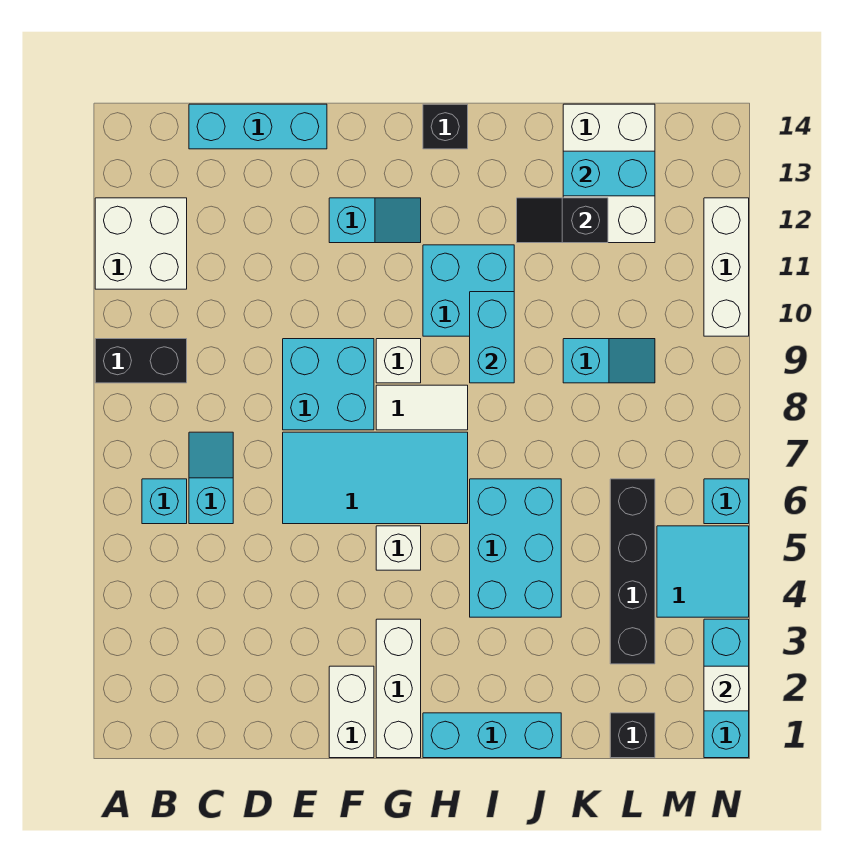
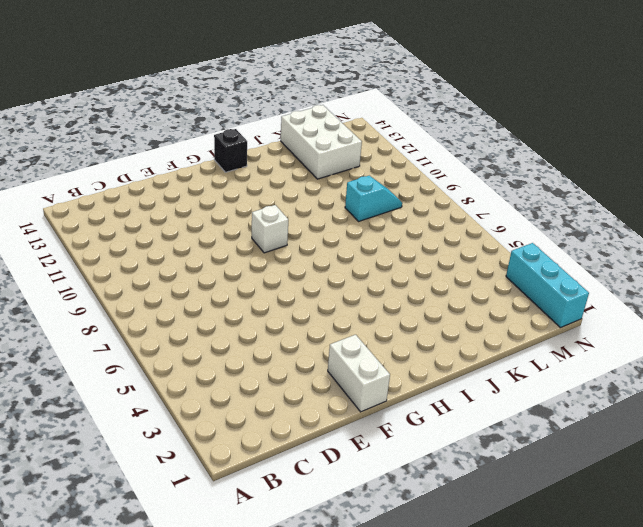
none -> black brick A9:B9 level 1
none -> white brick A11:B12 level 1
none -> cyan brick B6 level 1

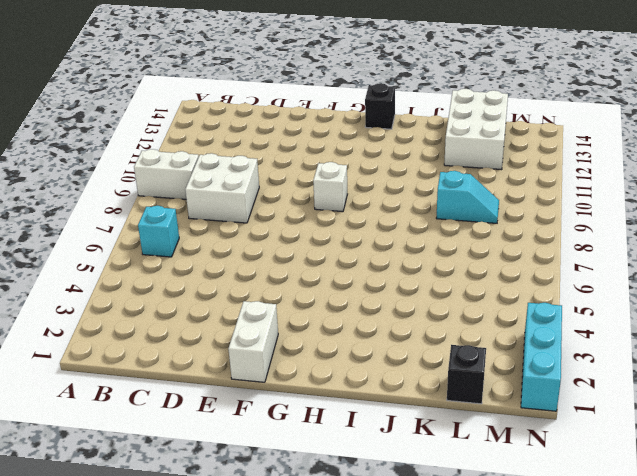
white brick A9:B9 level 1 -> black brick A9:B9 level 1
white brick C8:D9 level 1 -> white brick A11:B12 level 1
none -> cyan slope C6:C7 level 1 top 6
none -> cyan brick C14:E14 level 1
none -> cyan tile E6:H7 level 1

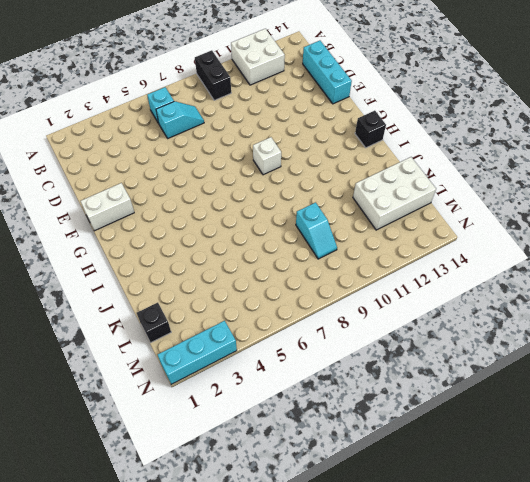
none -> cyan tile E6:H7 level 1
none -> cyan brick E8:F9 level 1
none -> cyan slope F12:G12 level 1 top F

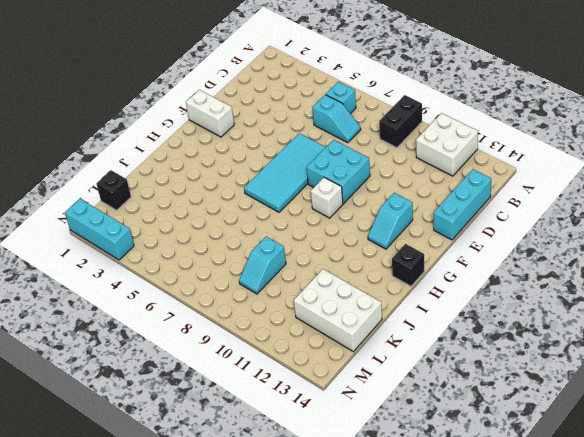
none -> white brick G1:G3 level 1
none -> white brick G5 level 1
none -> white tile G8:H8 level 1

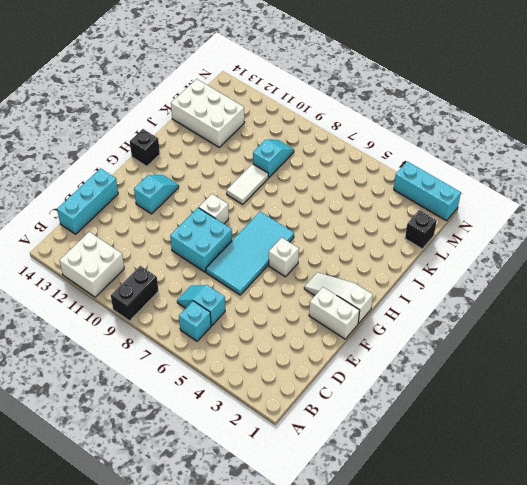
white slope G1:G3 level 1 top 1 -> white brick G1:G3 level 1
white tile I9:J9 level 1 -> white tile G8:H8 level 1
none -> cyan brick H1:J1 level 1
none -> cyan brick H10:I11 level 1
none -> cyan brick I4:J6 level 1

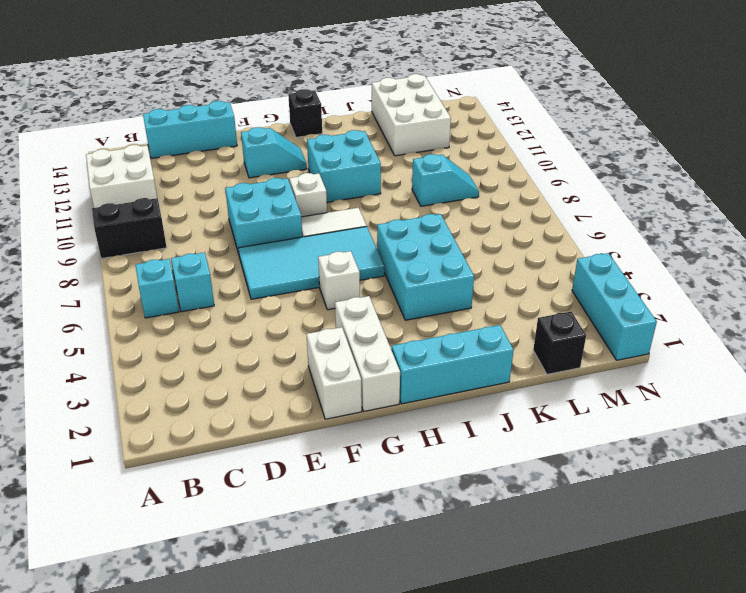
none -> black brick L3:L6 level 1
none -> cyan tile M4:N5 level 1
none -> cyan brick N6 level 1

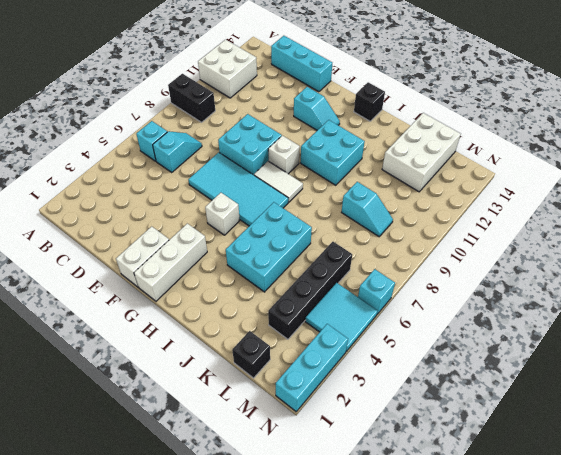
none -> cyan brick H1:J1 level 1
none -> white brick N10:N12 level 1
none -> cyan brick I9:I10 level 2

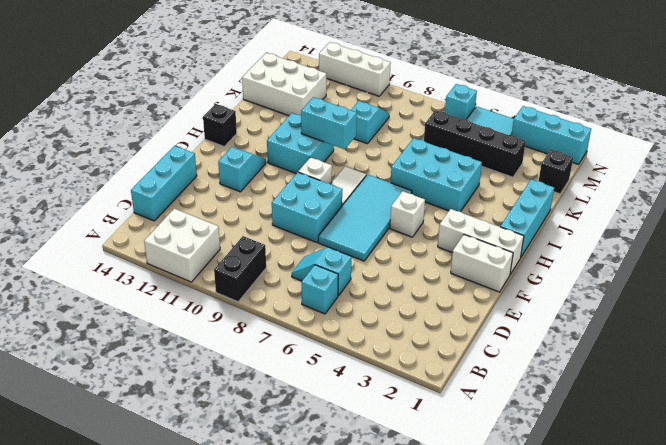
none -> black slope J12:K12 level 2 top K
none -> cyan brick K13:L13 level 2
none -> white brick N2 level 2

